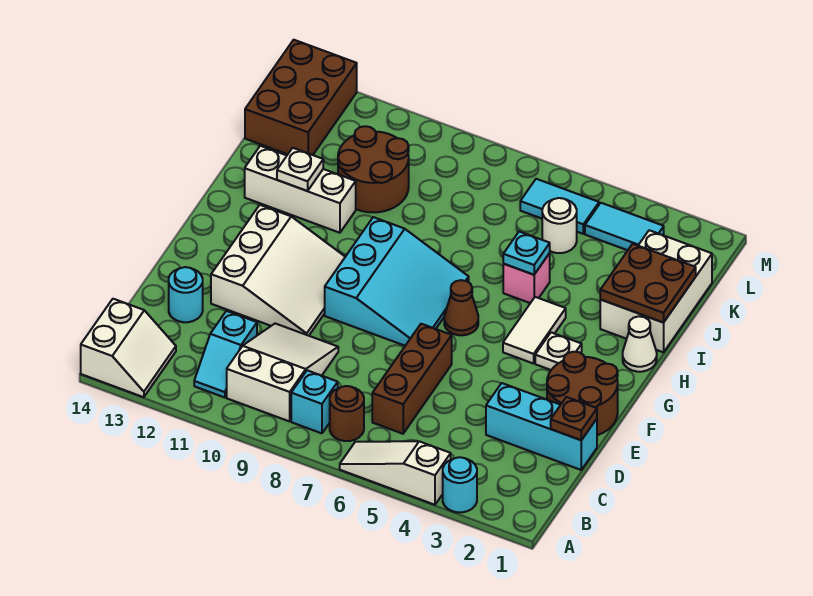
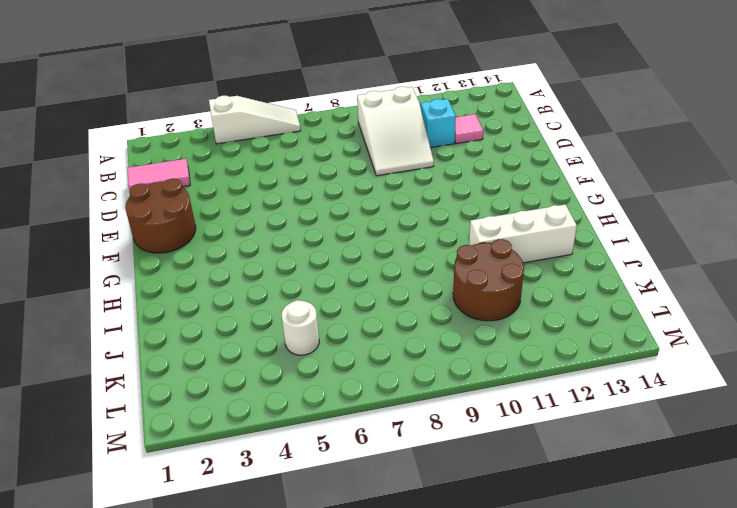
pink tile C1:C2 level 1 -> none
pink tile C12 level 1 -> none
none -> cyan round brick A3 level 1
none -> white slope A13:B14 level 1 top 14
none -> brown round brick B7 level 1

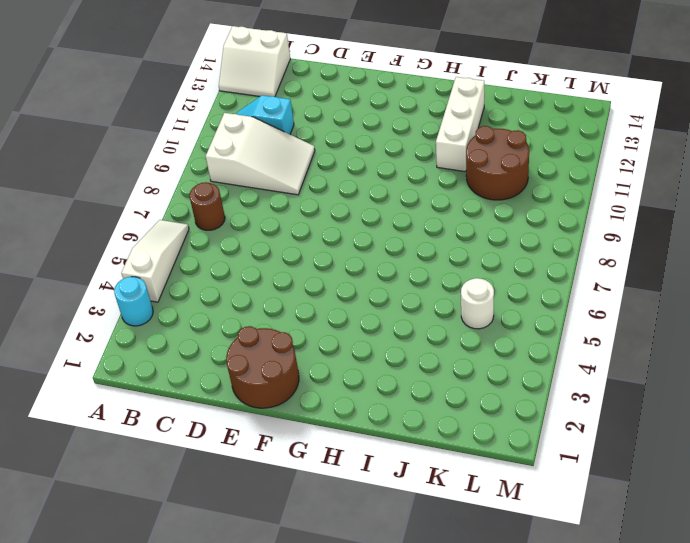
none -> cyan brick B8 level 1
none -> brown brick C6:E6 level 1
none -> cyan brick D1:D3 level 1

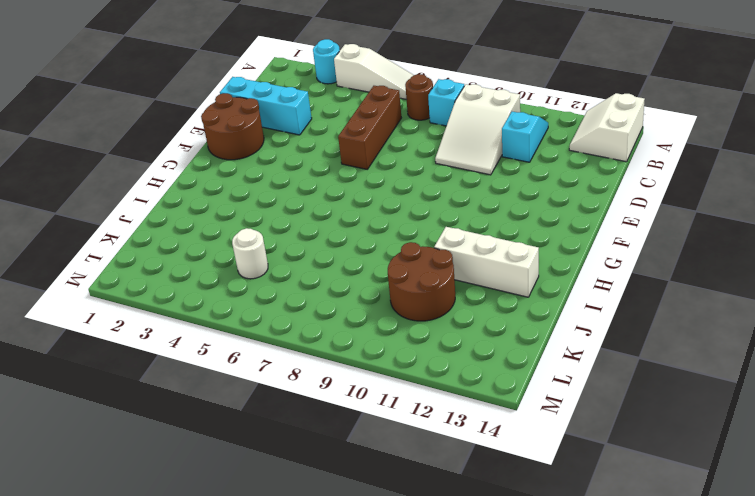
none -> cyan round brick D13 level 1
none -> white slope E10:G12 level 1 top 12
none -> cyan slope F7:H9 level 1 top 9

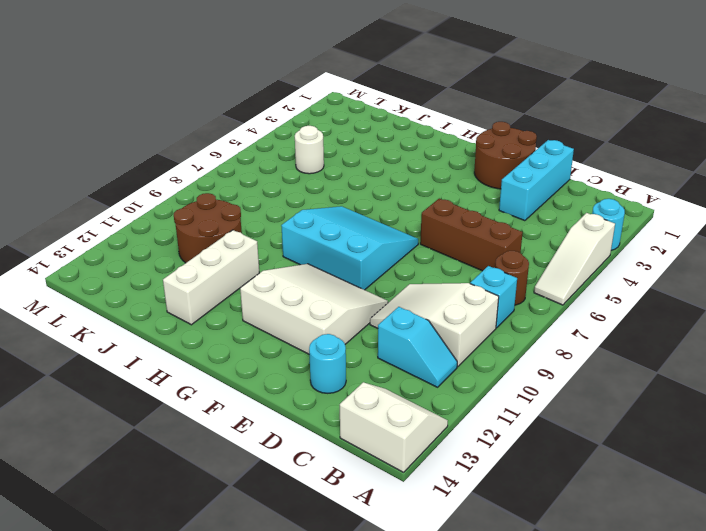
none -> white plate G3 level 1
none -> white tile G4:H4 level 1
none -> brown cone G6 level 1

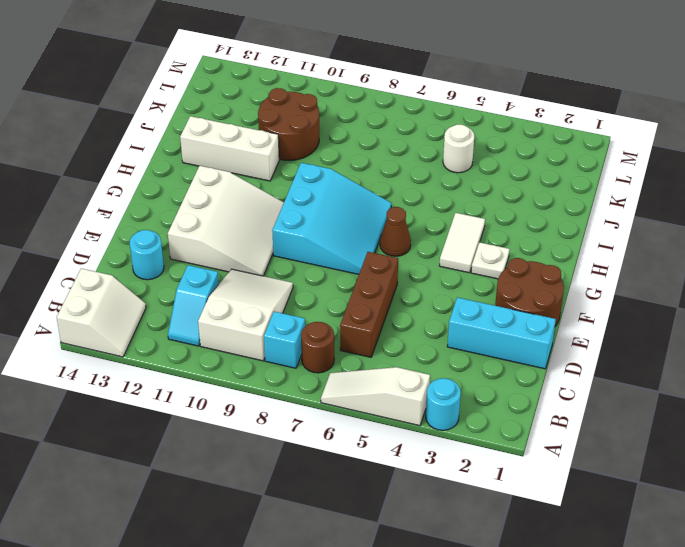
none -> white cone H1 level 1
none -> white brick I1:K2 level 1
none -> pink brick I5 level 1

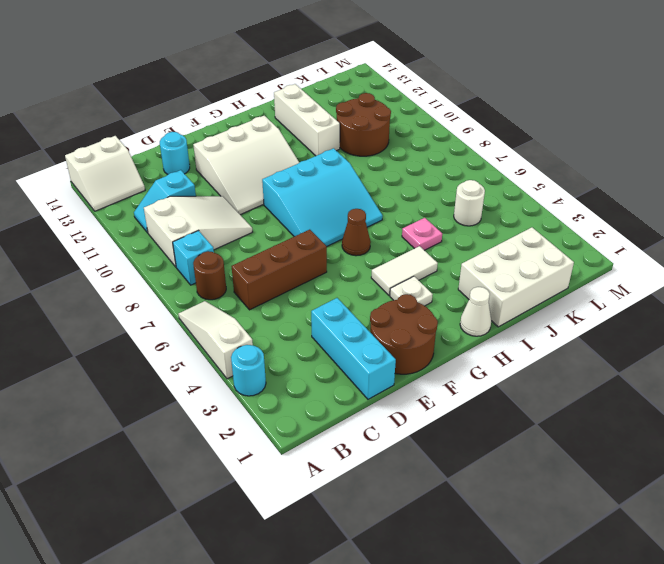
pink plate I5 level 1 -> pink brick I5 level 1
none -> brown brick K13:M14 level 1
none -> cyan tile L3:L4 level 1
none -> cyan tile L5:L6 level 1

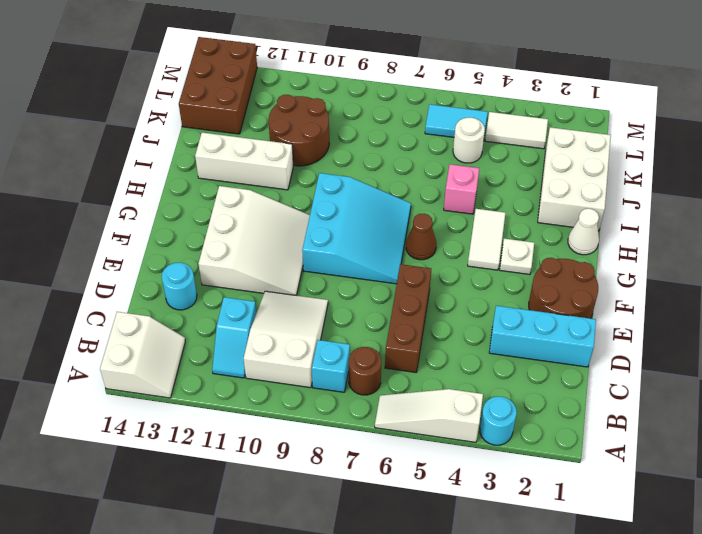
white tile L3:L4 level 1 -> cyan tile L3:L4 level 1
none -> brown plate D1 level 2
none -> brown plate I1:J2 level 2
none -> cyan plate I5 level 2

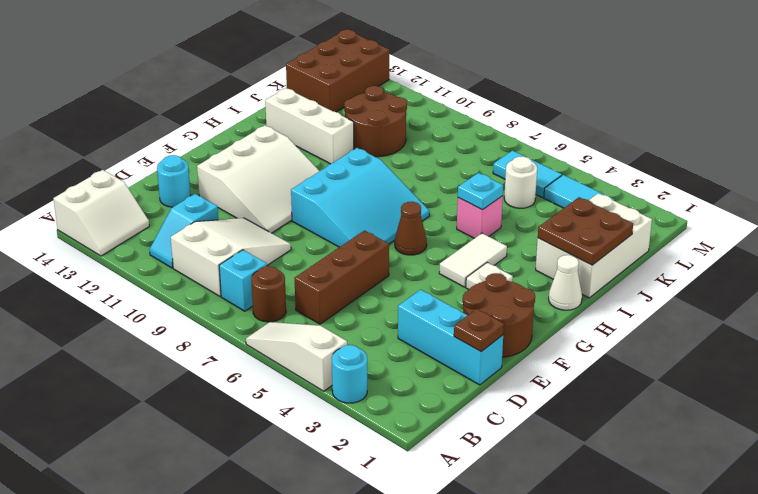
none -> white plate I12 level 2

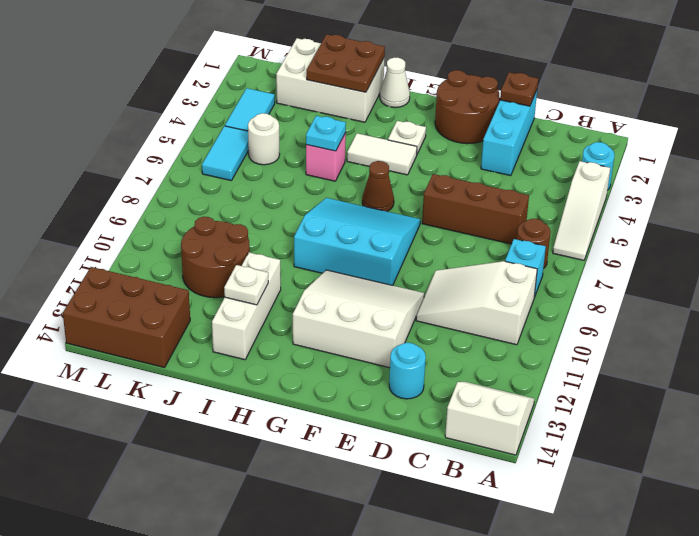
none -> cyan slope B11:C11 level 1 top C

